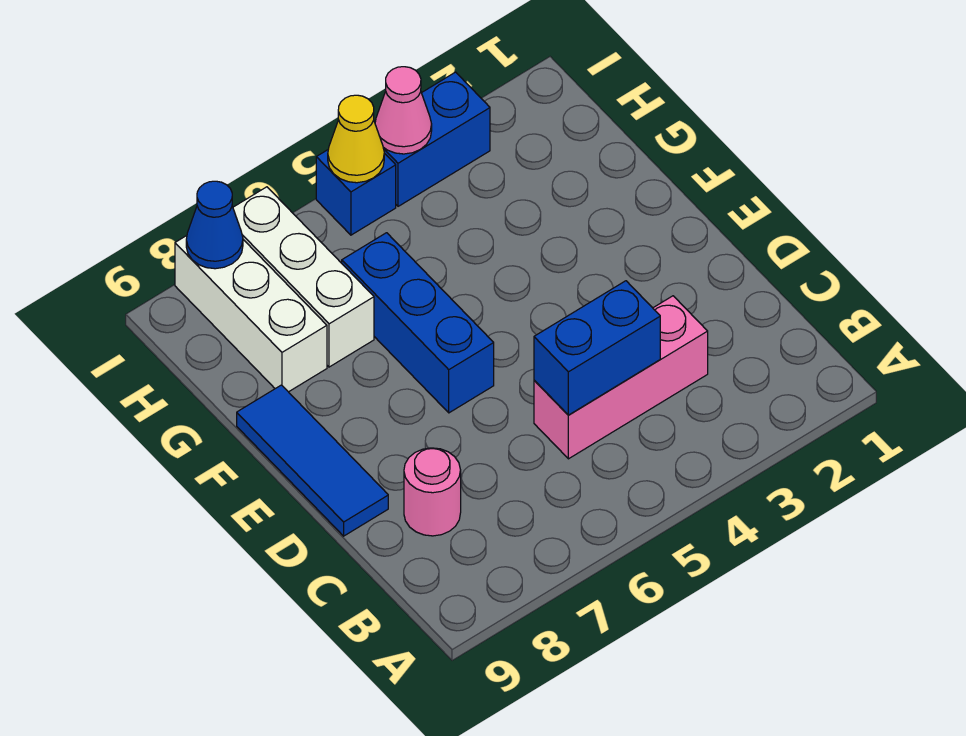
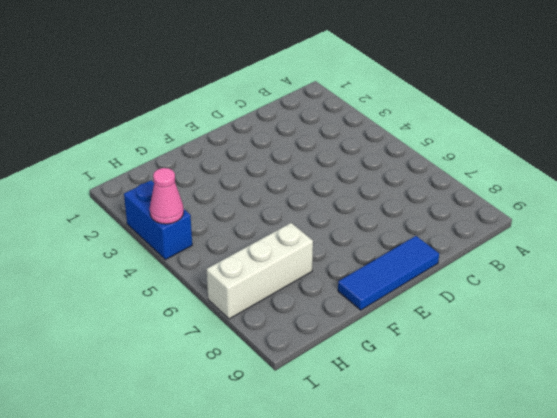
none -> pink brick C3:C5 level 1
none -> pink round brick C8 level 1
none -> blue brick E6:G6 level 1

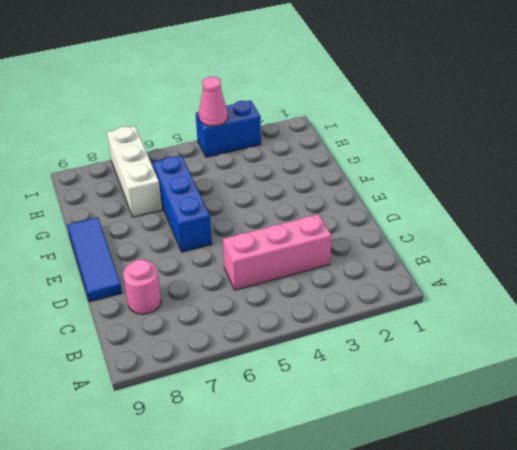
none -> white brick G8:I8 level 1
none -> blue brick I5 level 1
none -> blue brick C4:C5 level 2

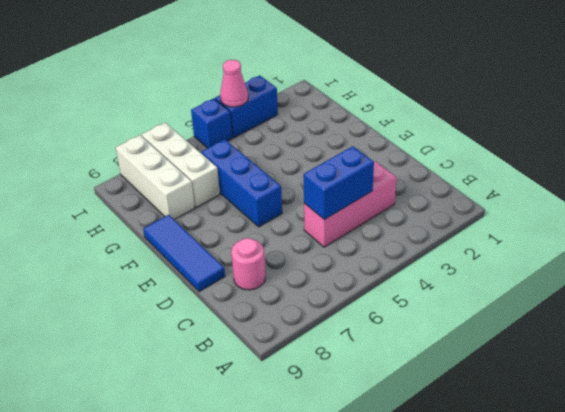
none -> yellow cone I5 level 2
none -> blue cone I8 level 2

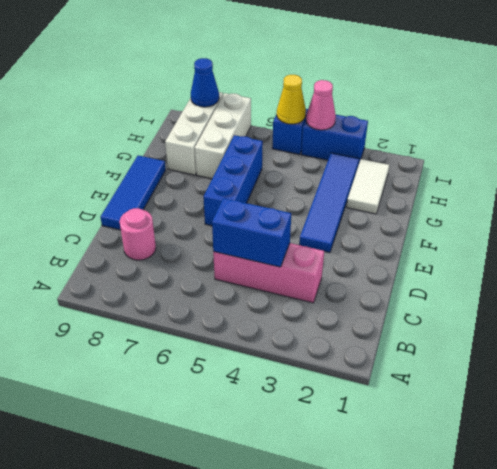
blue tile E3:H3 level 1 -> none
white tile G2:H2 level 1 -> none

